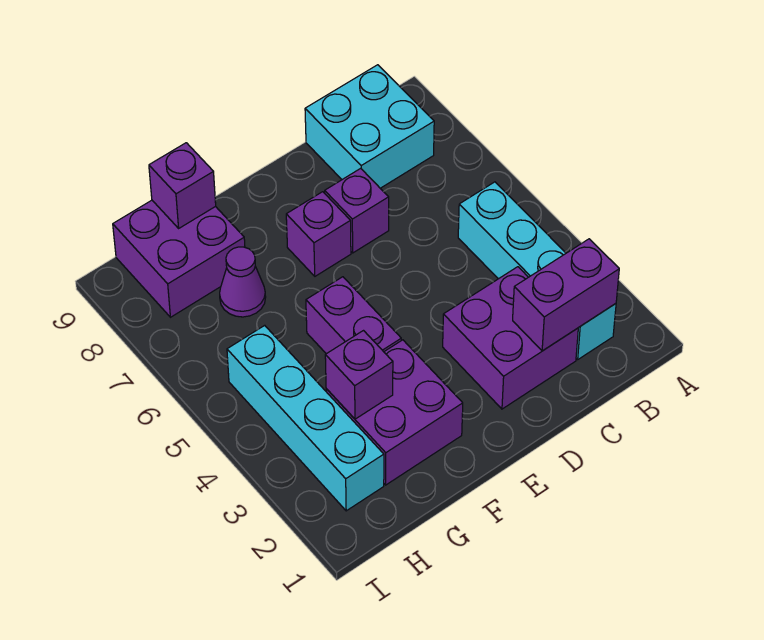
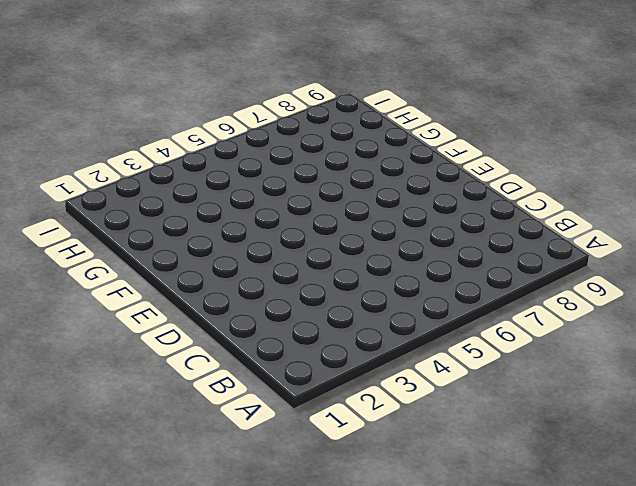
none -> cyan brick B2:B5 level 1
none -> cyan brick B8:C9 level 1
none -> purple brick C2:D3 level 1

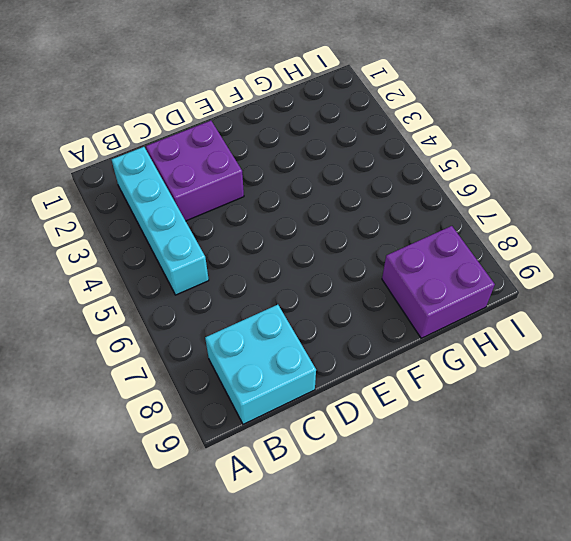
none -> purple brick D7 level 1
none -> purple brick E7 level 1
none -> purple brick F2:G3 level 1

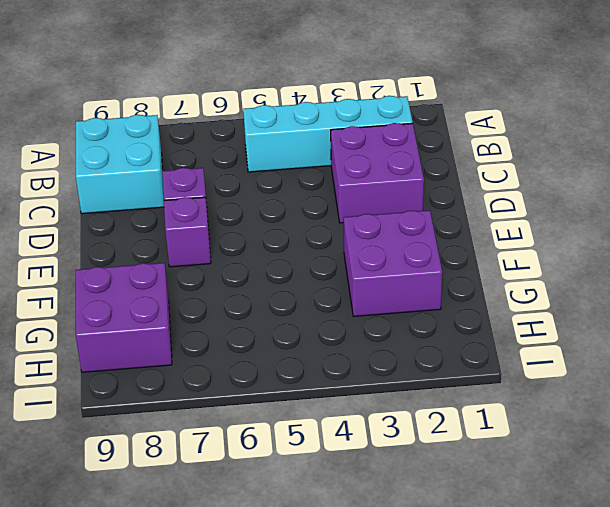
none -> purple brick F4:F5 level 1
none -> purple cone G7 level 1
none -> cyan brick H2:H5 level 1

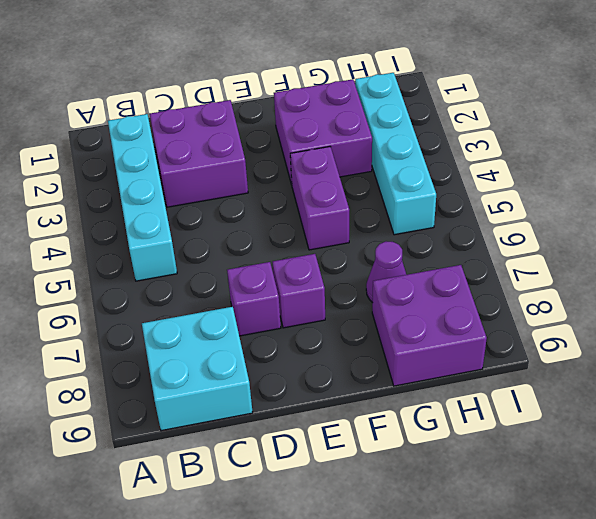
none -> purple brick B2:C2 level 2
none -> purple brick G3 level 2
none -> purple brick G9 level 2

